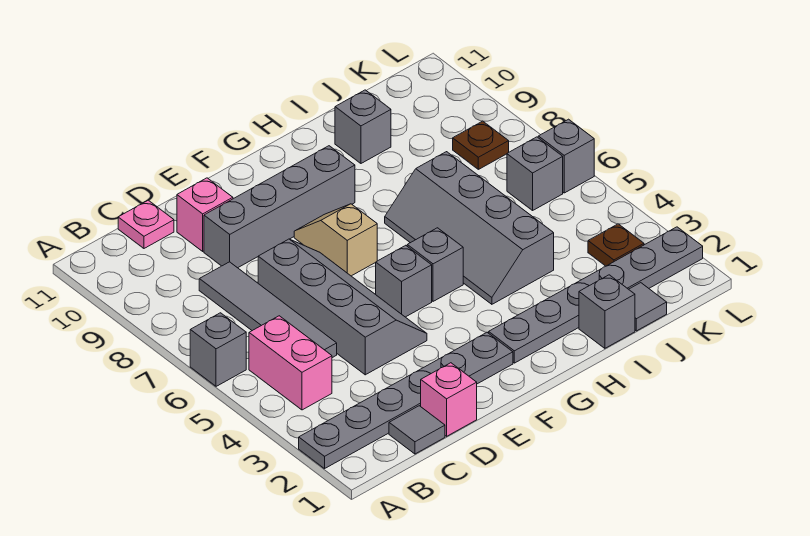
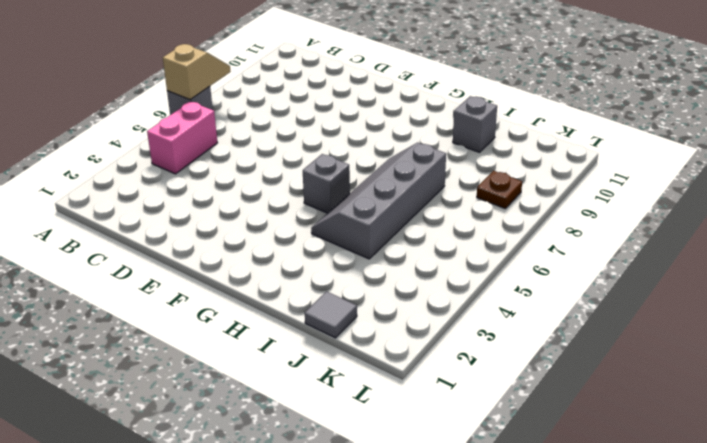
tan slope A6:A7 level 2 top 6 -> tan slope F7:F8 level 1 top 7
none -> grey plate A2:F2 level 1
none -> grey tile C1 level 1
none -> grey tile C5:C8 level 1

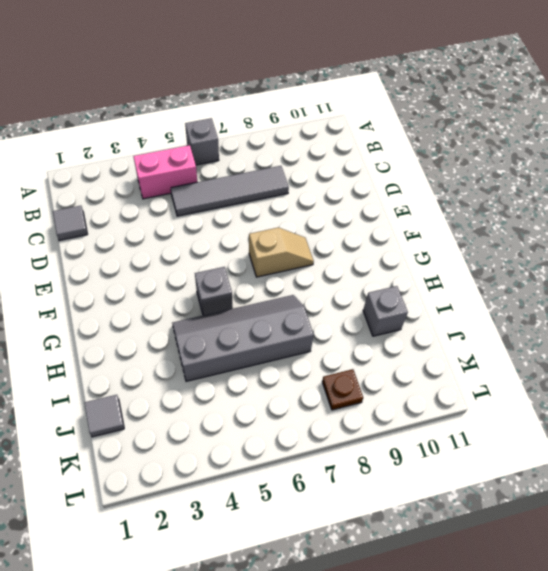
none -> grey plate A2:F2 level 1
none -> pink plate C11 level 1
none -> pink brick D1 level 1

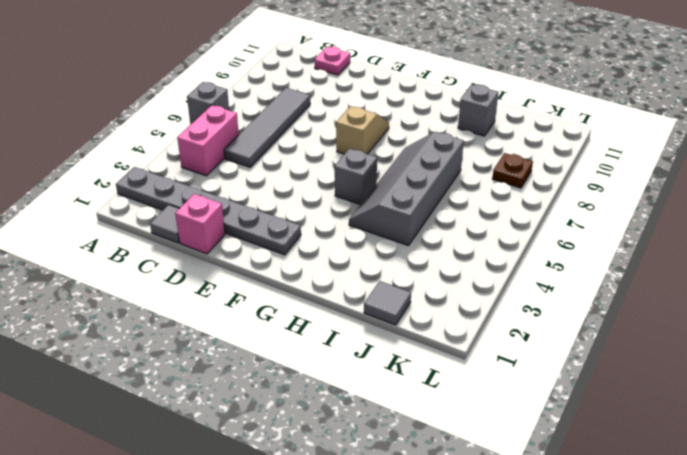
none -> grey slope D4:E7 level 1 top D
none -> grey brick D9:G9 level 1
none -> pink brick D10 level 1

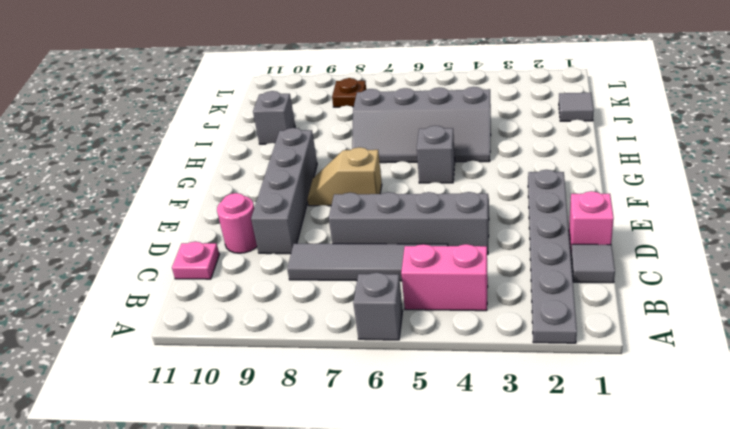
pink round brick D10 level 1 -> pink brick D10 level 1
none -> grey brick F5 level 1
none -> grey plate G2:L2 level 1
none -> grey brick I1 level 1

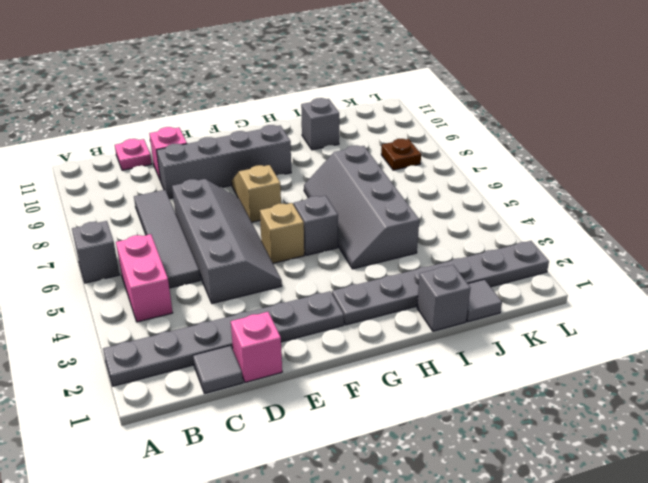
tan brick F5 level 1 -> grey brick F5 level 1
none -> brown plate K3 level 1
none -> grey brick K6 level 1
none -> grey brick L6 level 1

